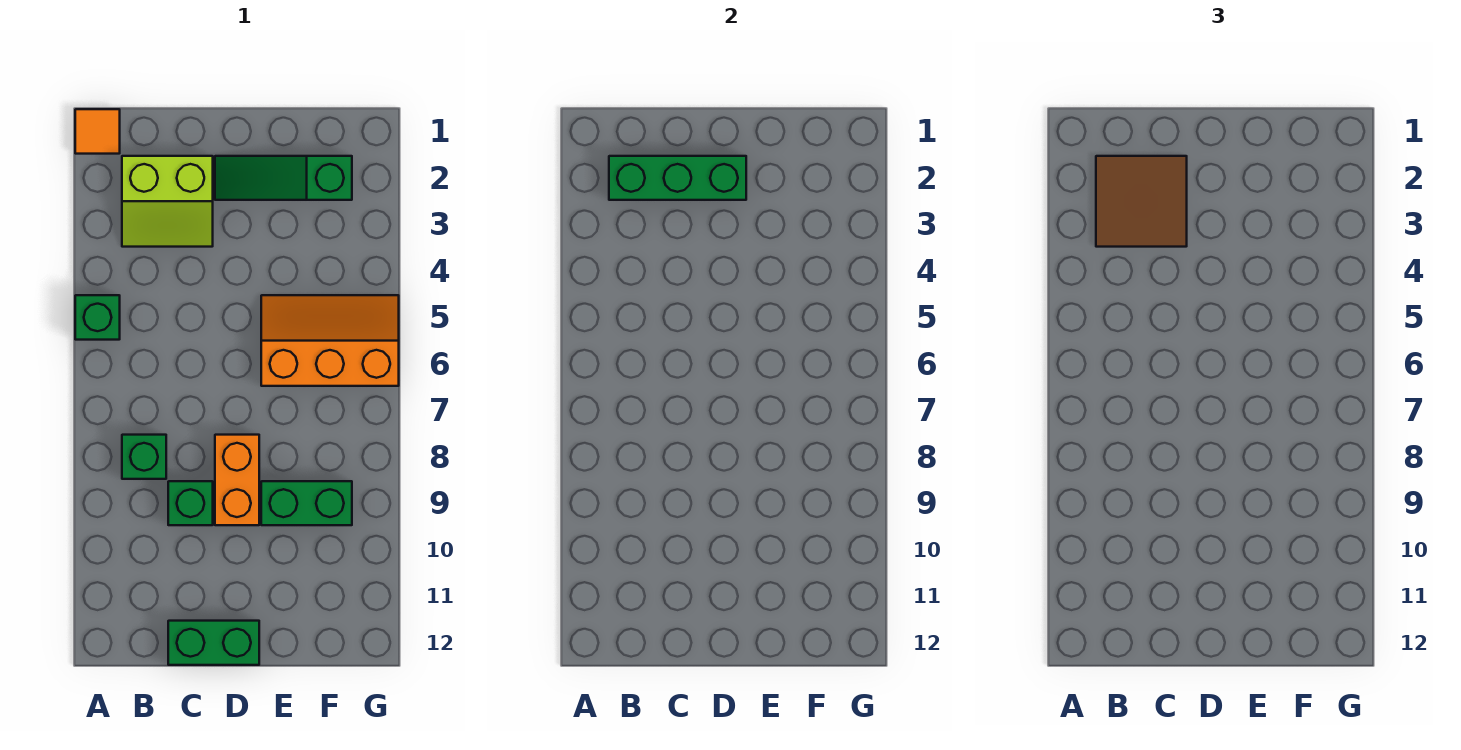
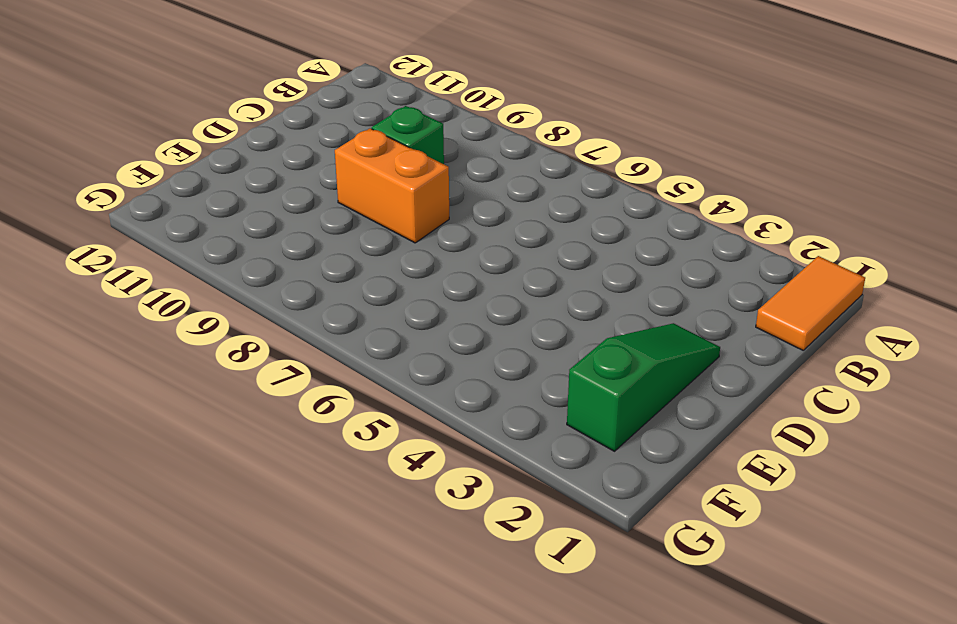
orange tile A1:B1 level 1 -> orange tile A1 level 1
none -> green brick A5 level 1
none -> lime slope B2:C3 level 1 top 2
none -> green brick B8 level 1

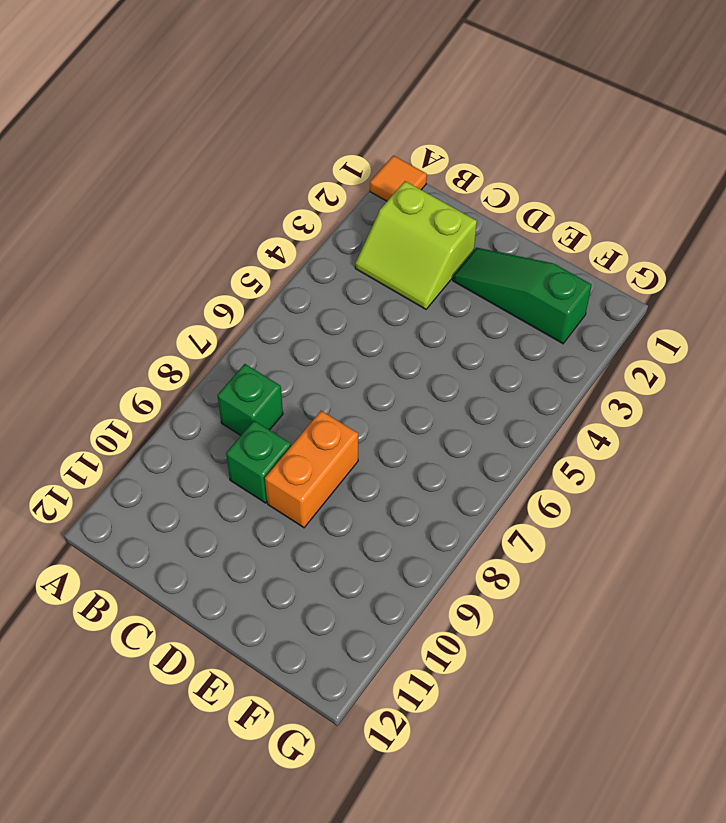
none -> green brick A5 level 1
none -> green brick C12:D12 level 1
none -> orange slope E5:G6 level 1 top 6

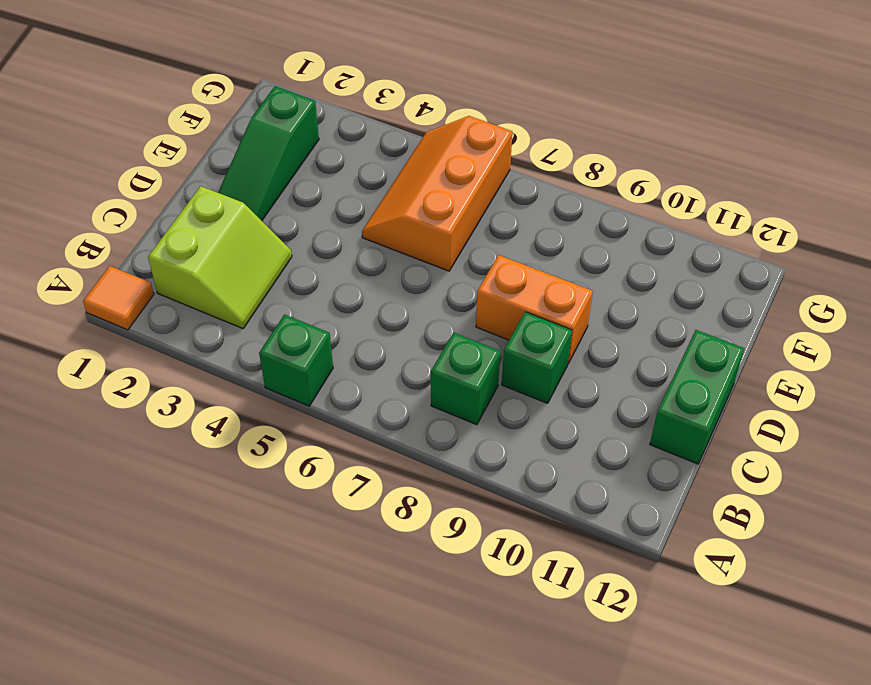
none -> green brick E9:F9 level 1
none -> green brick B2:D2 level 2
none -> brown tile B2:C3 level 3

